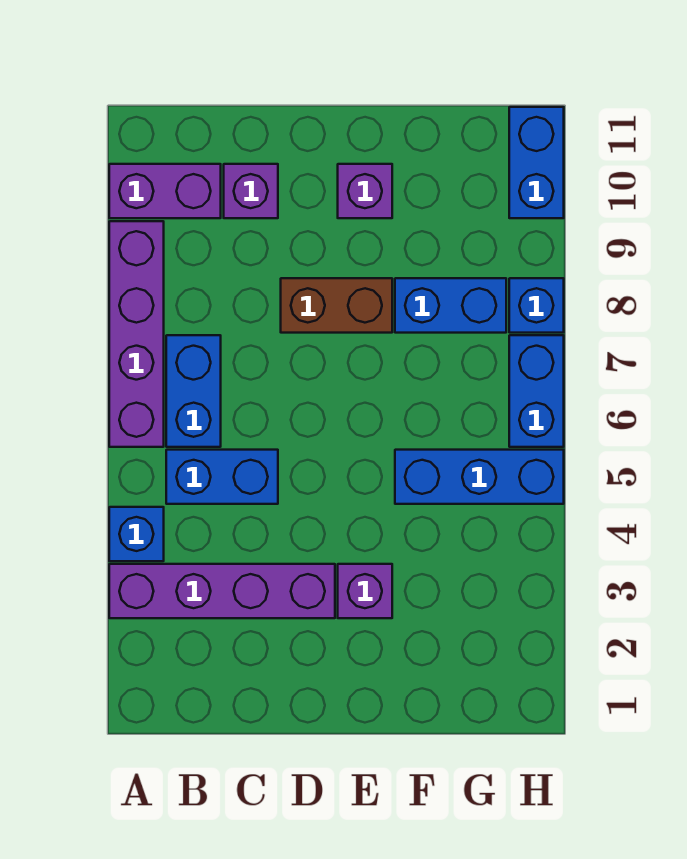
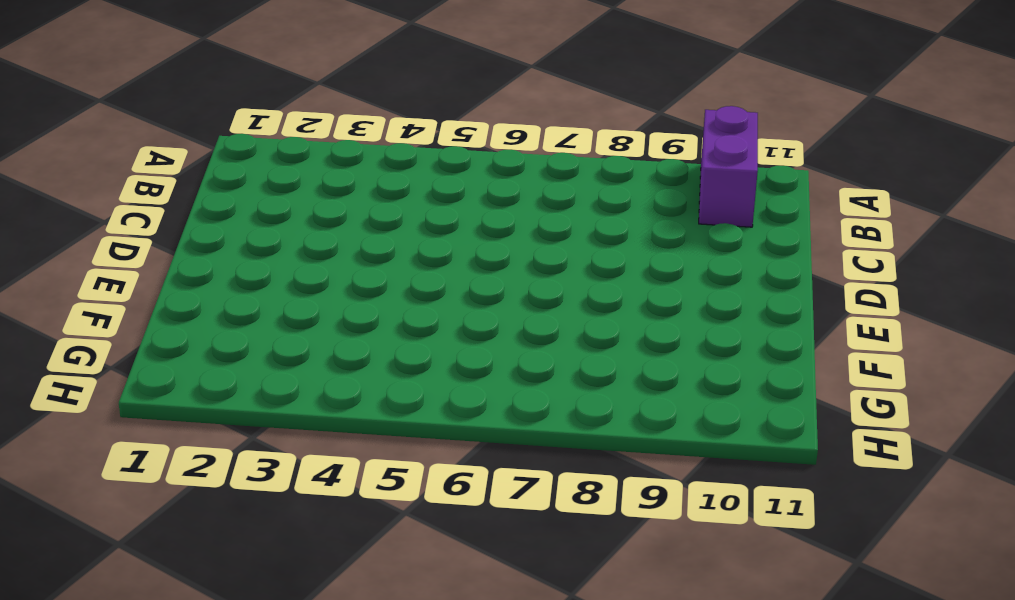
none -> purple brick A3:D3 level 1
none -> blue brick A4 level 1
none -> purple brick A6:A9 level 1

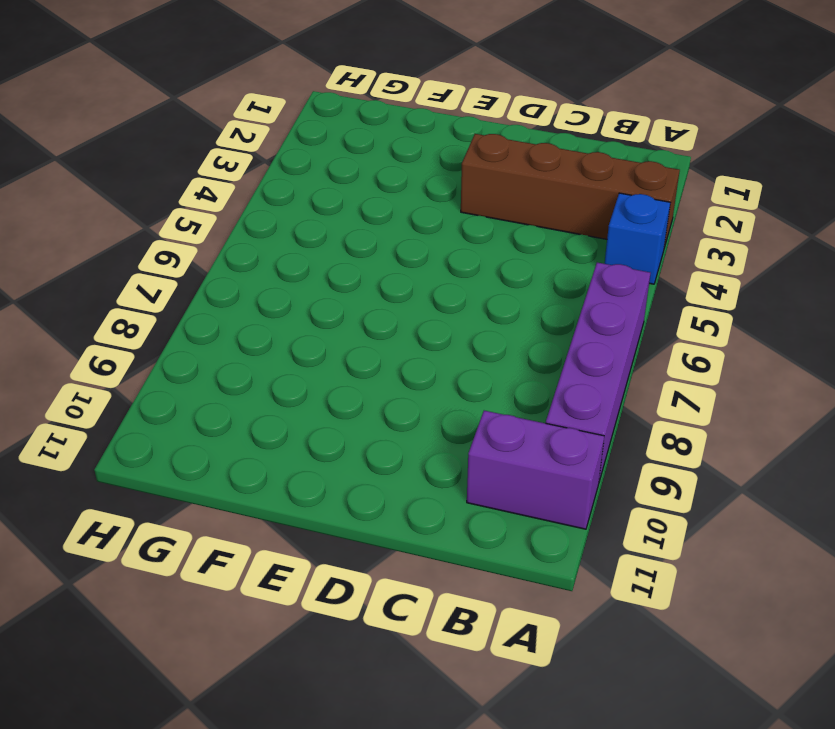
brown brick A3:D3 level 1 -> purple brick A3:D3 level 1
none -> blue brick B5:C5 level 1
none -> blue brick B6:B7 level 1
none -> purple brick C10 level 1

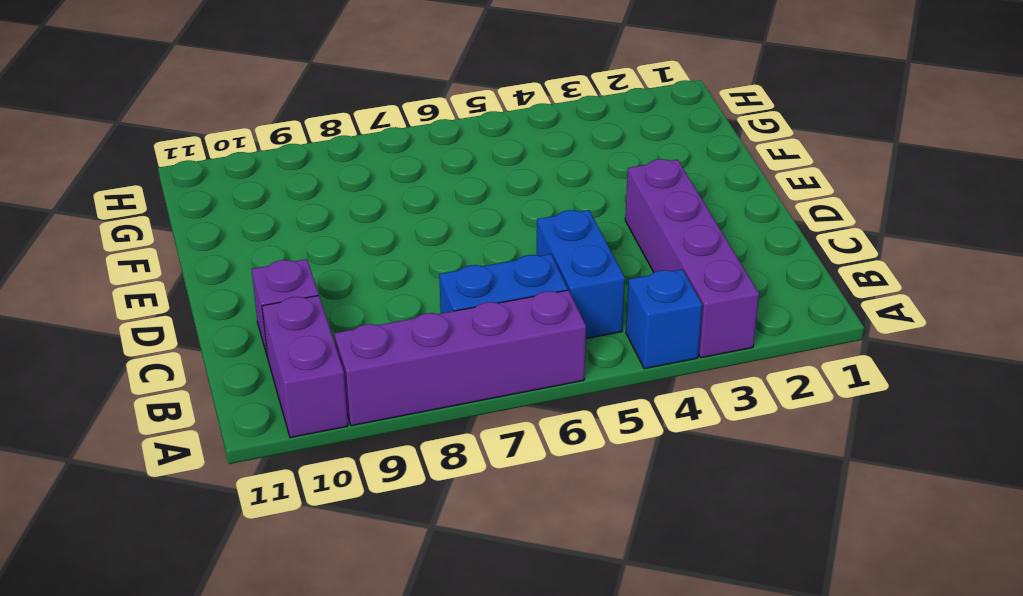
none -> brown brick D8:E8 level 1
none -> purple brick E3 level 1
none -> purple brick E10 level 1

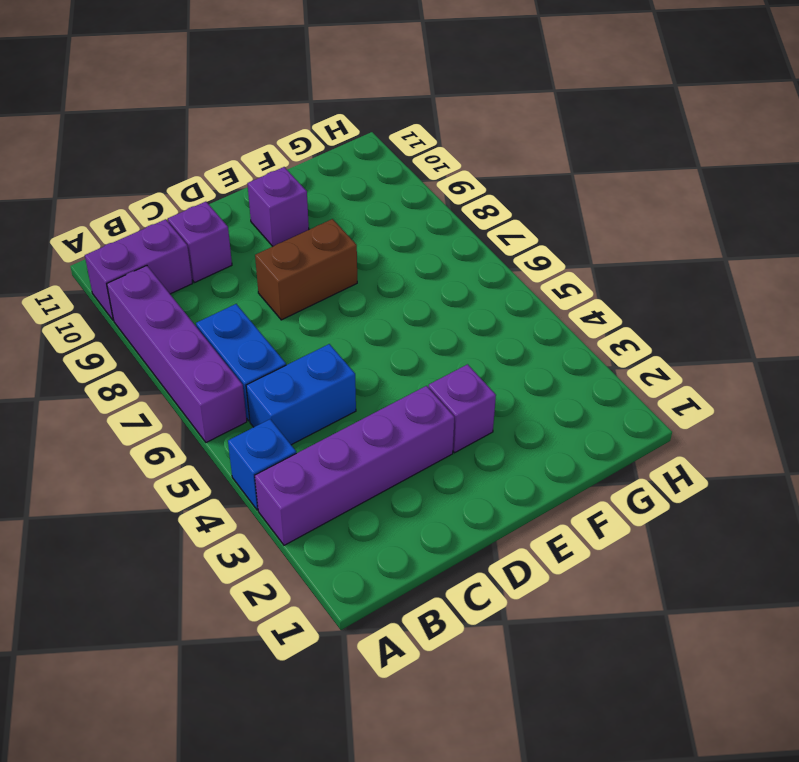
none -> blue brick F5:H5 level 1
none -> blue brick F8:G8 level 1
none -> blue brick H6:H7 level 1

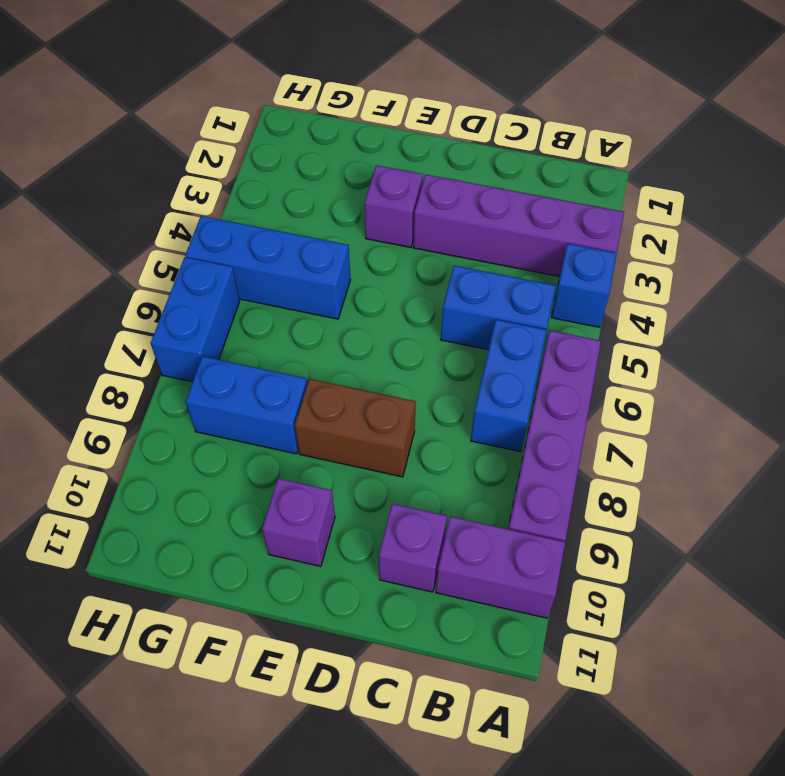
none -> blue brick H8 level 1
none -> blue brick H10:H11 level 1

